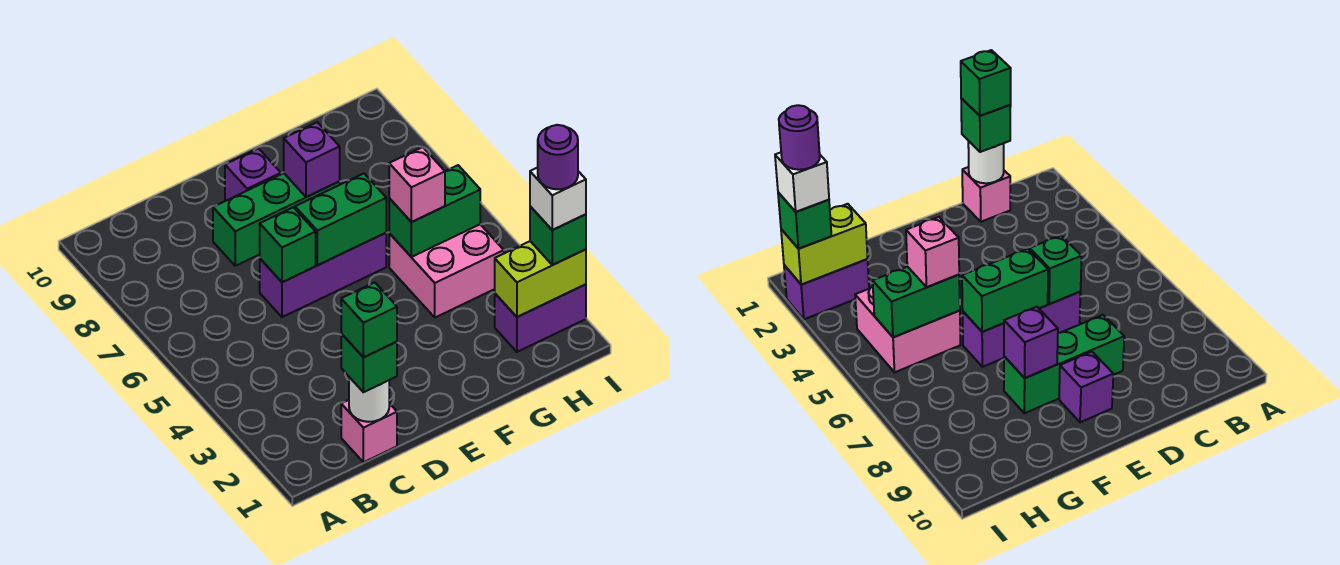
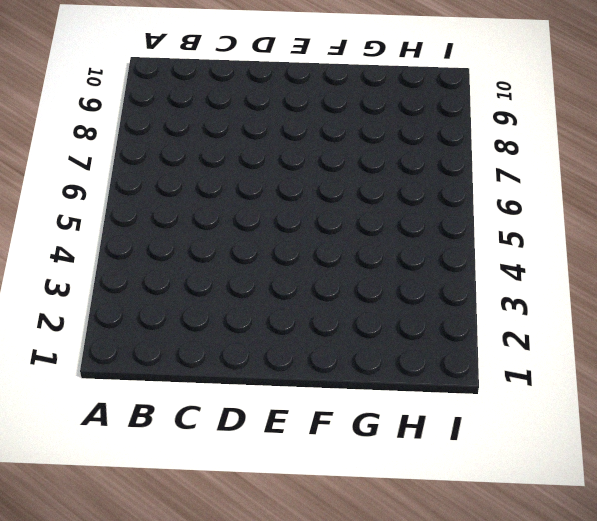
none -> pink brick C1 level 1
none -> purple brick D6:F6 level 1
none -> green brick D8:F8 level 1

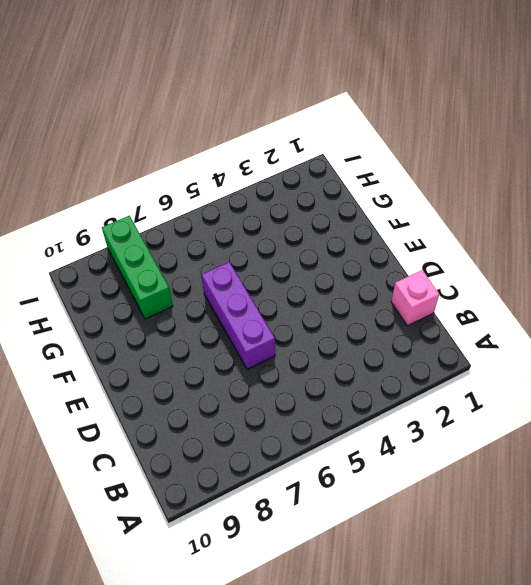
green brick G8:I8 level 1 -> green brick D8:F8 level 1
none -> purple brick E9 level 1
none -> pink brick G4:H5 level 1
none -> purple brick H2:I2 level 1

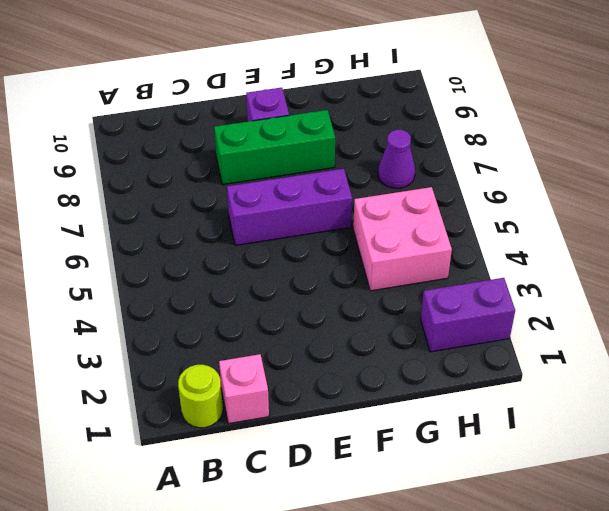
lime round brick B1 level 1 -> none
purple cone H7 level 1 -> none
none -> white round brick C1 level 2
none -> green brick D6 level 2
none -> green brick E6:F6 level 2

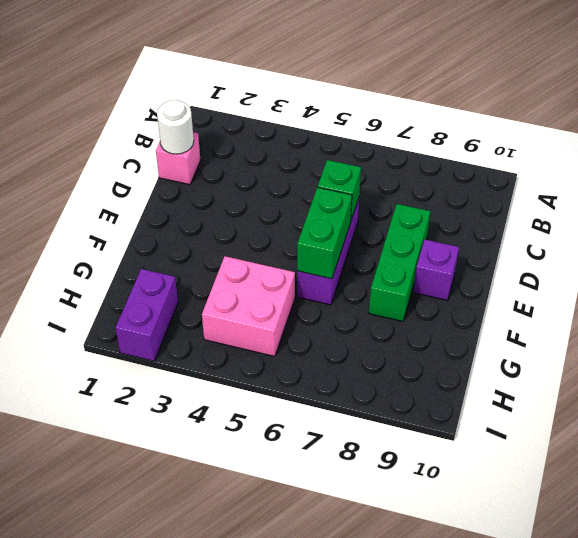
none -> purple brick F8 level 2
none -> green brick G5:H5 level 2
none -> lime brick H2:I2 level 2

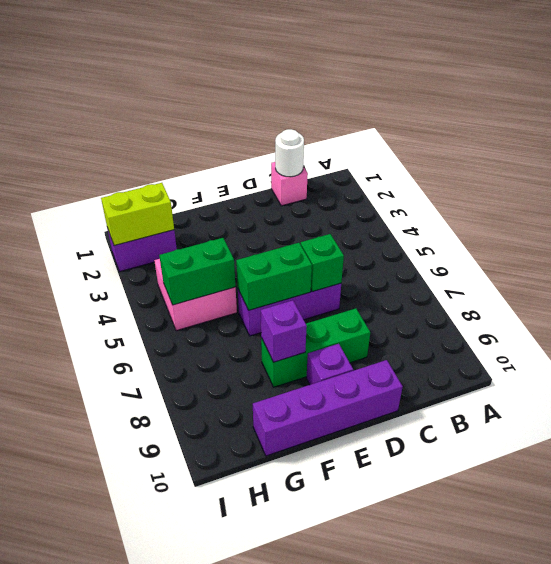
purple brick D10:G10 level 1 -> none
none -> green brick C1 level 3
none -> pink brick G5 level 3
none -> green brick I2 level 3

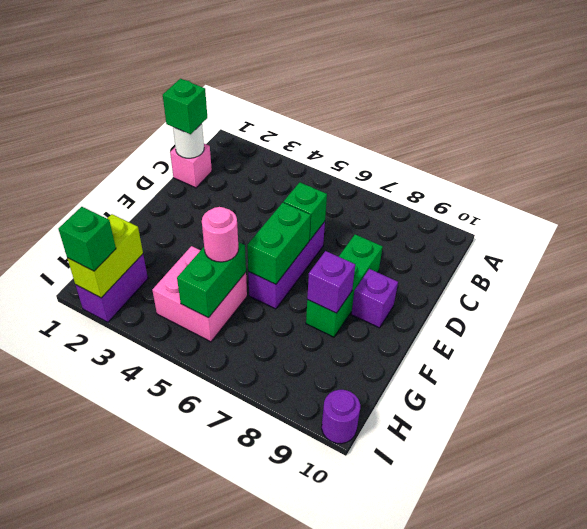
pink round brick G5 level 3 -> pink brick G5 level 3
purple round brick I10 level 1 -> purple round brick I2 level 5
none -> green brick C1 level 4
none -> white brick I2 level 4

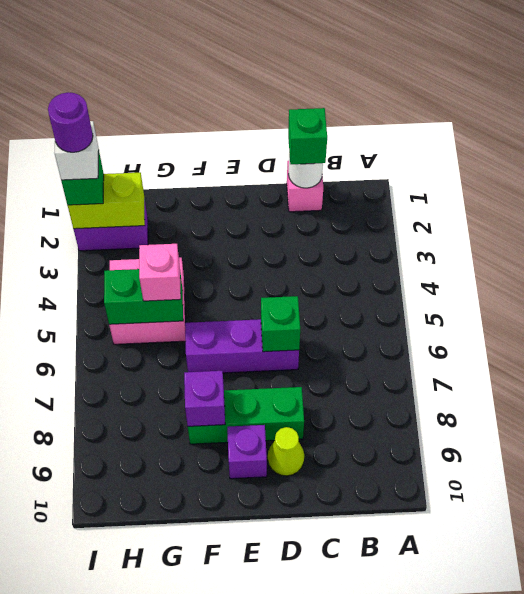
lime cone D9 level 1 -> none
none -> green brick E6:F6 level 2
none -> green brick C1 level 4

